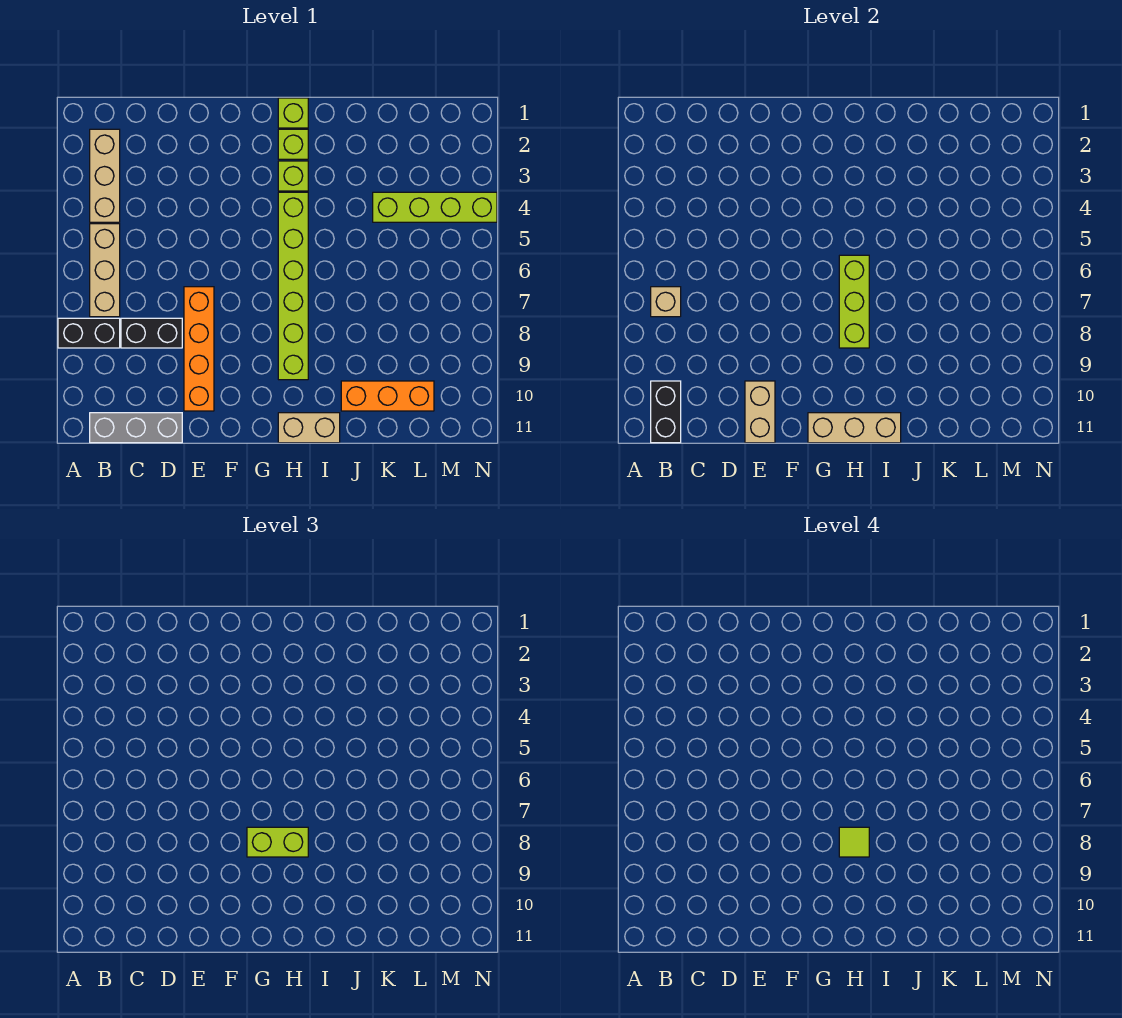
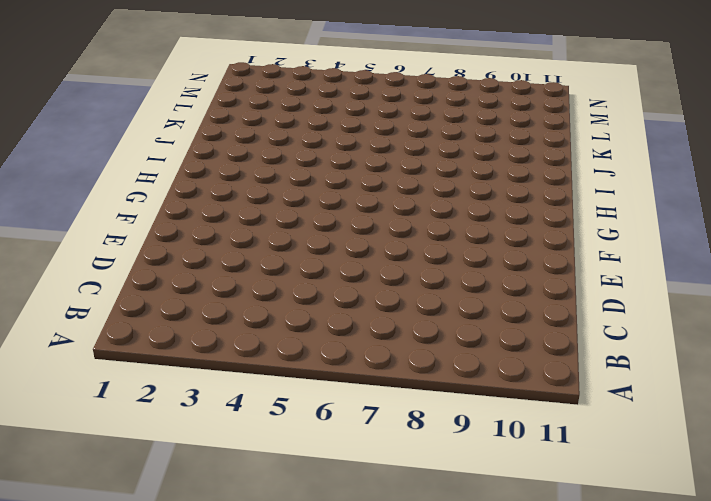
none -> black brick A8:B8 level 1
none -> tan brick B2:B4 level 1
none -> tan brick B5:B7 level 1

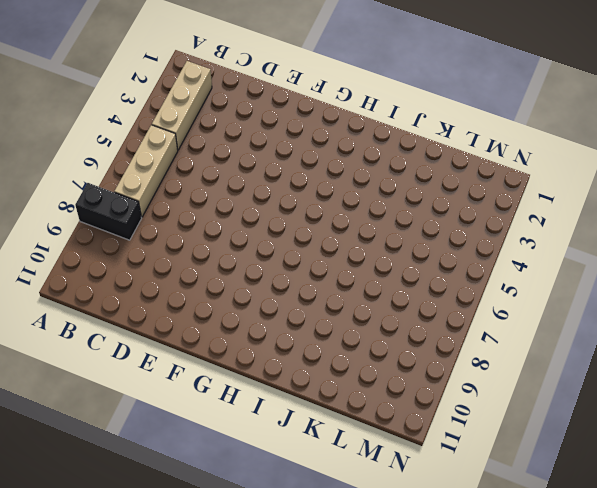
none -> grey brick B11:D11 level 1
none -> black brick C8:D8 level 1
none -> orange brick E7:E10 level 1

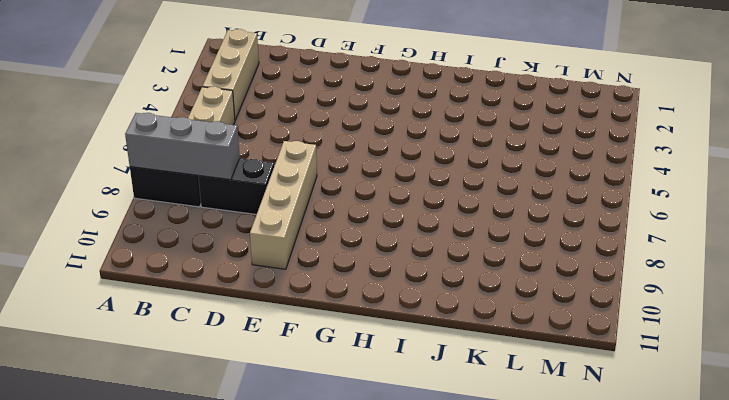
grey brick A8:C8 level 2 -> grey brick B11:D11 level 1
tan brick E7:E10 level 1 -> orange brick E7:E10 level 1
none -> lime brick H1 level 1
none -> lime brick H2 level 1
none -> lime brick H3 level 1

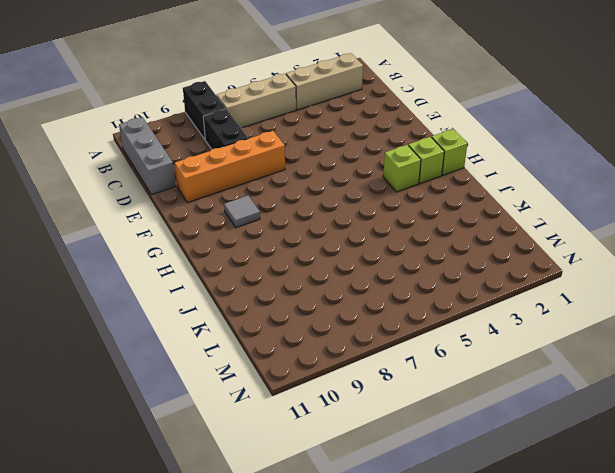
grey tile G9 level 1 -> none
none -> lime brick H4:H9 level 1
none -> tan brick H11:I11 level 1
none -> orange brick J10:L10 level 1

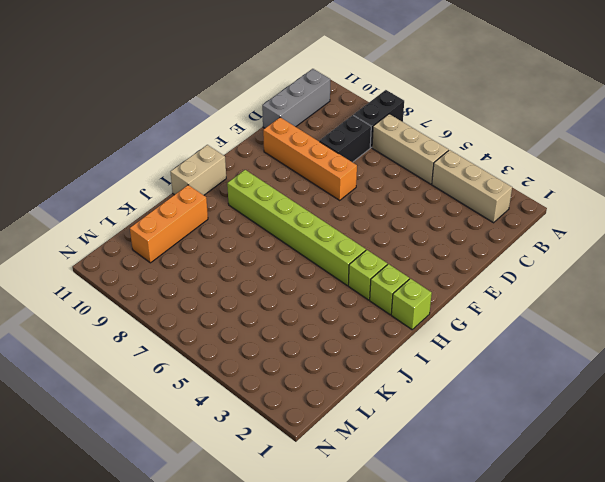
none -> lime brick K4:N4 level 1
none -> tan brick B7 level 2
none -> black brick B10:B11 level 2

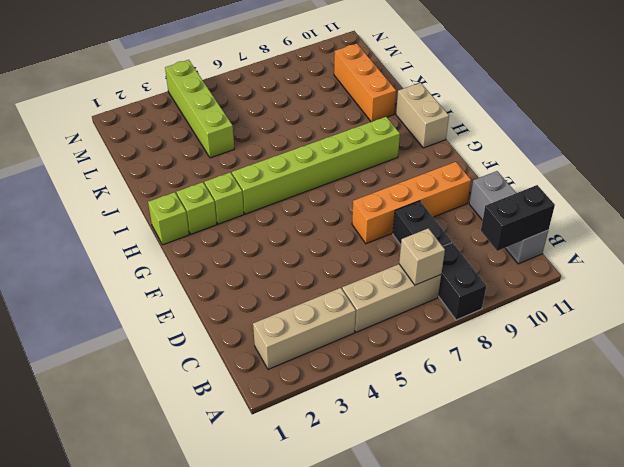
none -> tan brick E10:E11 level 2
none -> tan brick G11:I11 level 2
none -> lime brick H6:H8 level 2

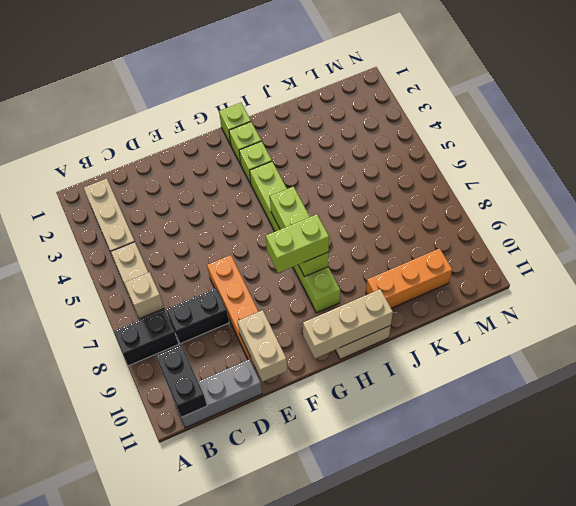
none -> lime brick K4:N4 level 1
none -> lime tile H8 level 4

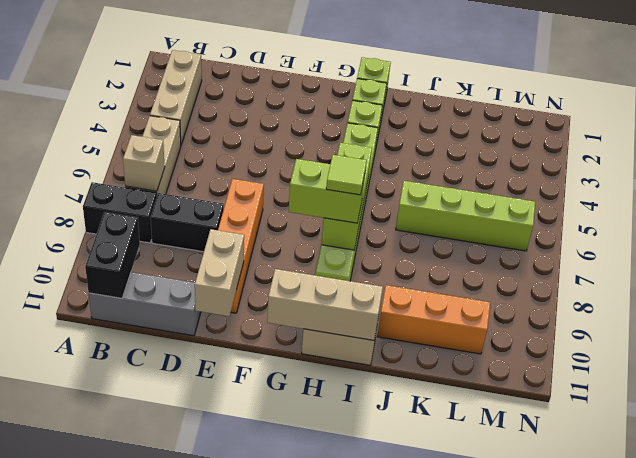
lime brick J6:M6 level 1 -> lime brick K4:N4 level 1

